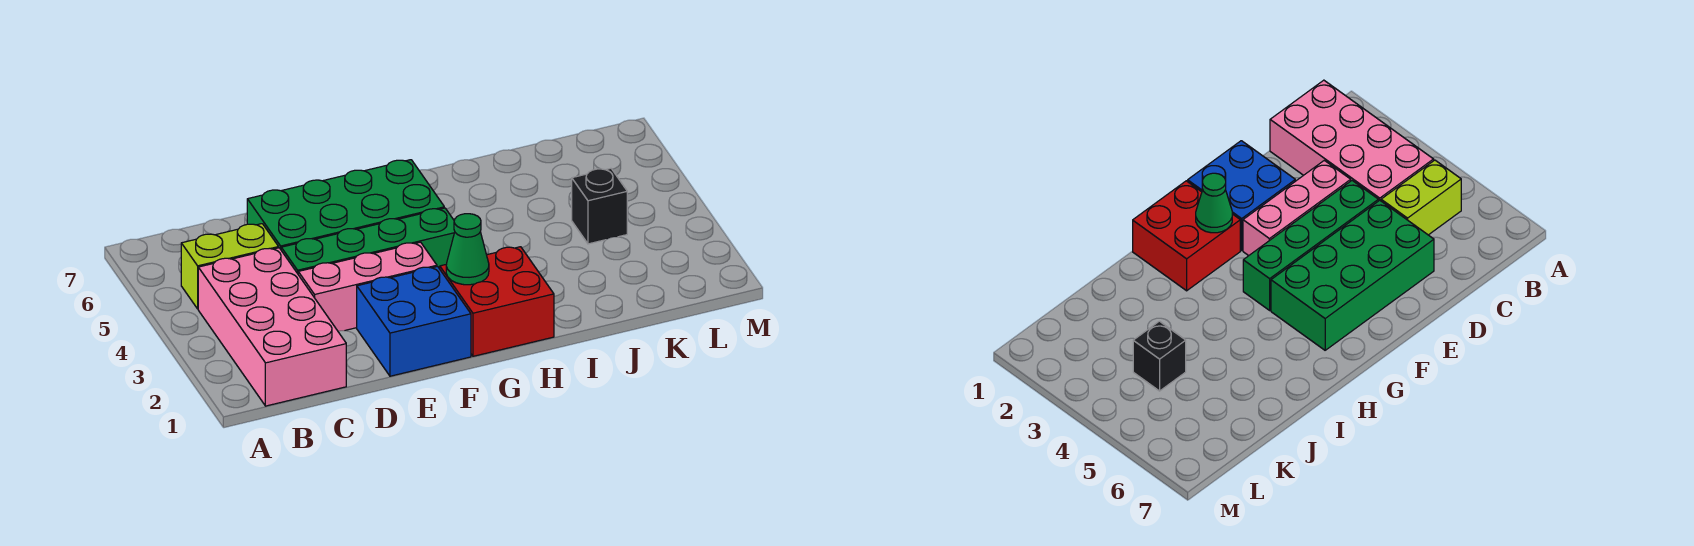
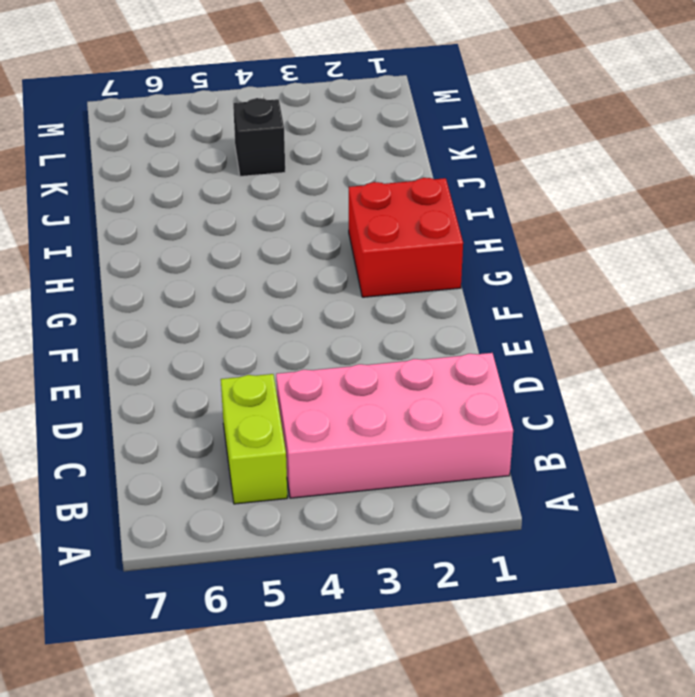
none -> pink brick D3:F3 level 1
none -> green brick D4:G4 level 1

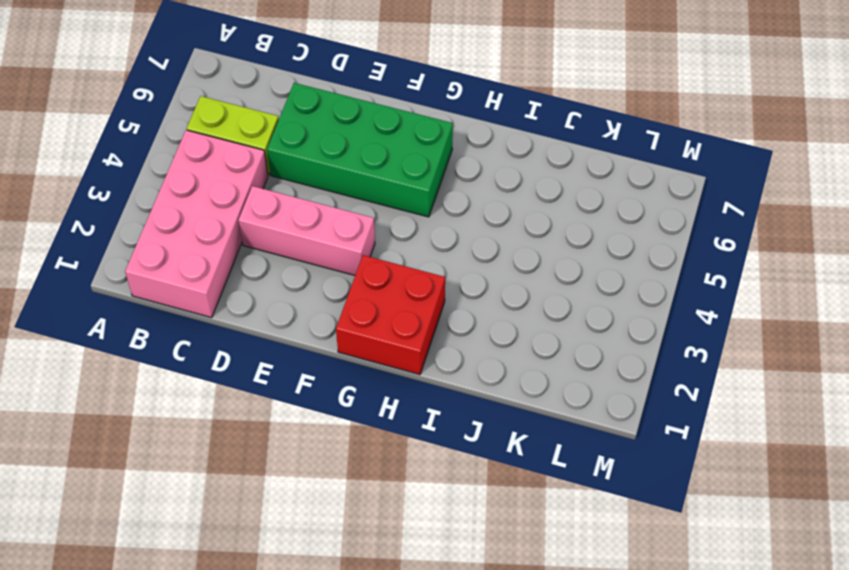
none -> green brick D4:G4 level 1
none -> blue brick E1:F2 level 1

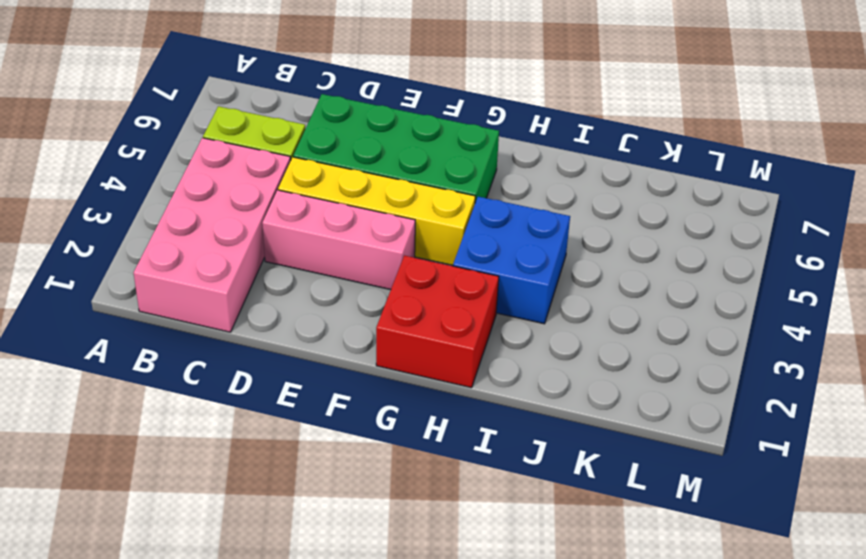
yellow brick D4:G4 level 1 -> green brick D4:G4 level 1
blue brick H3:I4 level 1 -> blue brick E1:F2 level 1
none -> black brick K4 level 1
none -> green cone G2 level 2

